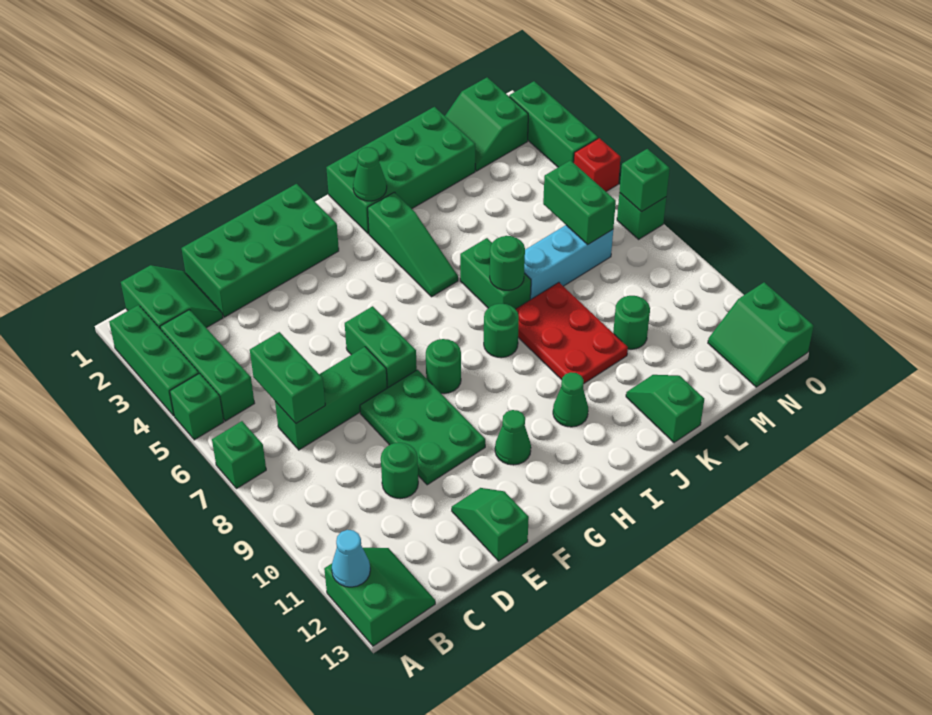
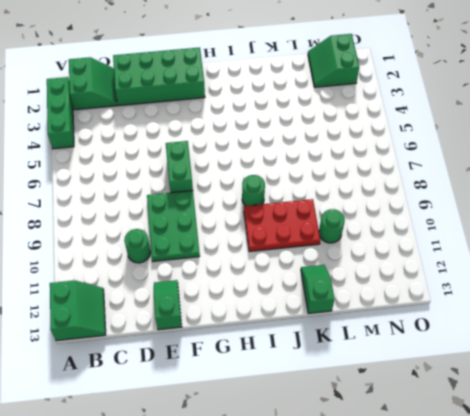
red plate I9:K10 level 1 -> red plate J8:K10 level 1
none -> green brick A5 level 1
none -> green brick A7 level 1
none -> green brick B3:B5 level 1
none -> green brick C7:E7 level 1

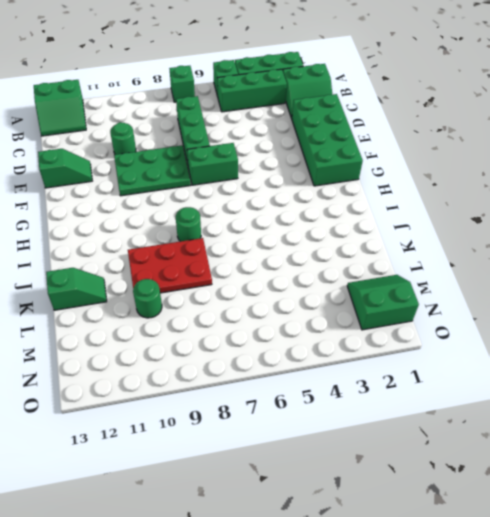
none -> green round brick G8 level 1
none -> green cone G11 level 1
none -> green brick I1:L2 level 1
none -> green slope I3:I5 level 1 top 3

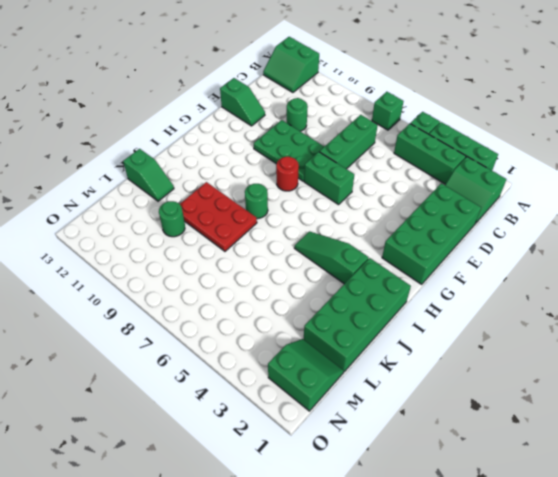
red round brick G8 level 1 -> green round brick G8 level 1
none -> green cone G11 level 1
none -> green cone I11 level 1
none -> green brick J6:J7 level 1
none -> cyan brick K7:M7 level 1

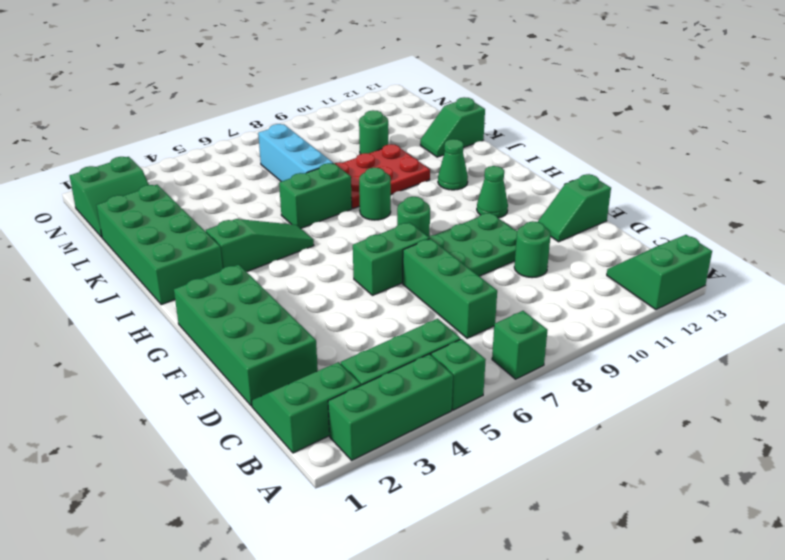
none -> green slope N12:O13 level 1 top O
none -> green brick O2:O4 level 1
none -> red brick O5 level 1
none -> green brick O7 level 1

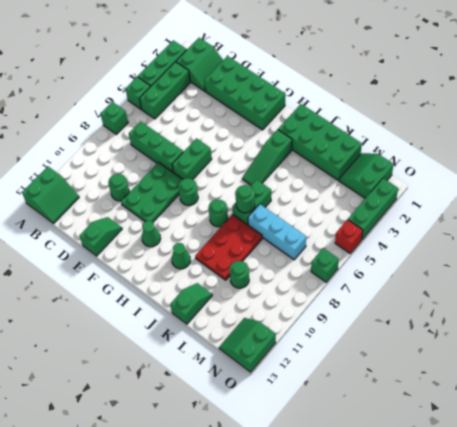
none -> cyan cone A12 level 2
none -> green brick C6:C7 level 2
none -> green cone I2 level 2
none -> green brick M6:M7 level 2

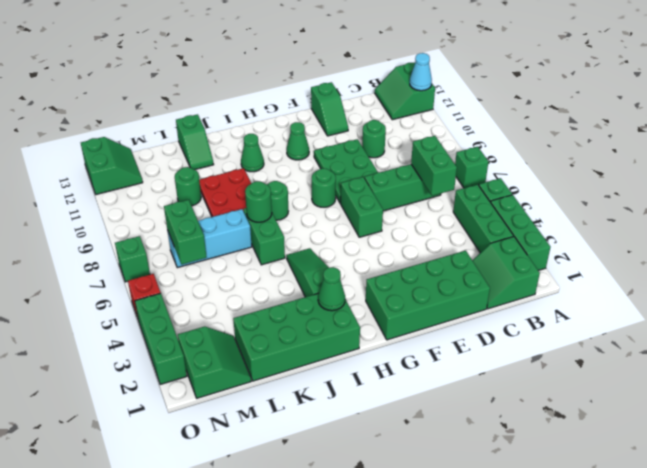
none -> green brick O7 level 2

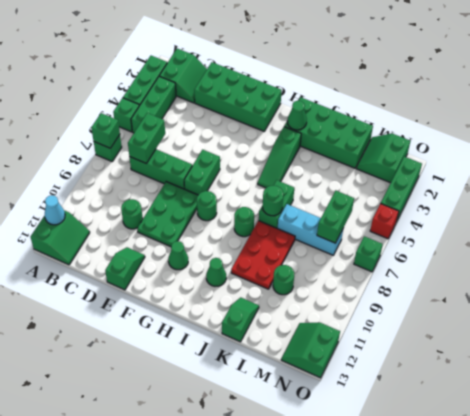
green brick A7 level 2 -> green brick O7 level 2

